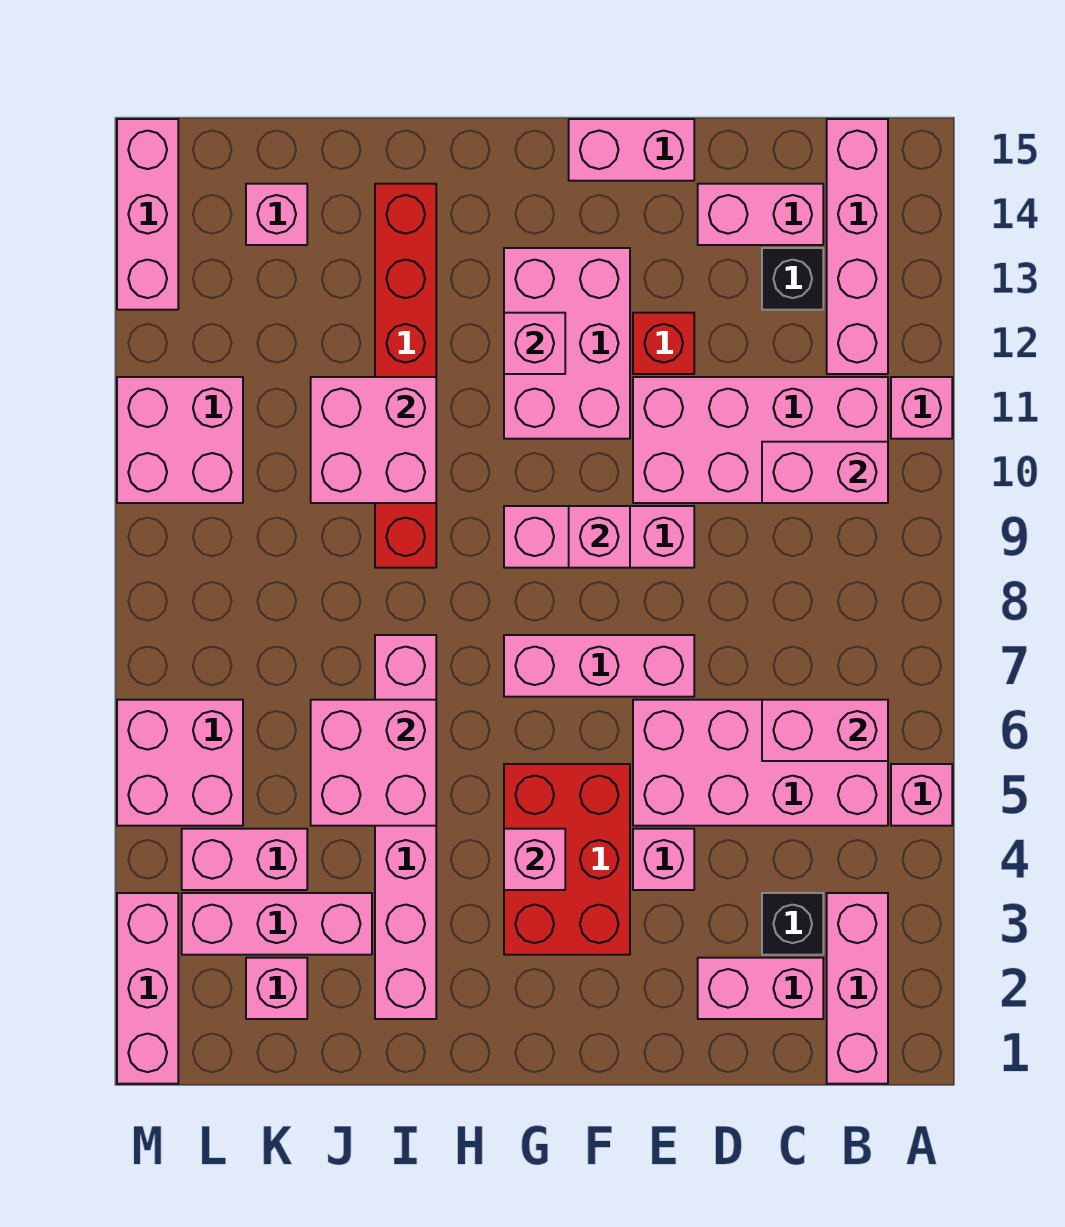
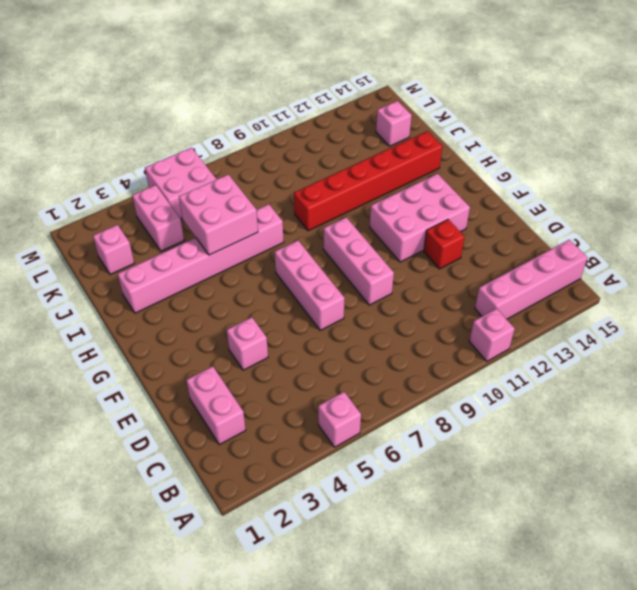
none -> pink brick B1:B3 level 1
none -> pink brick B5:E6 level 1
none -> pink brick B10:E11 level 1
none -> black brick C3 level 1

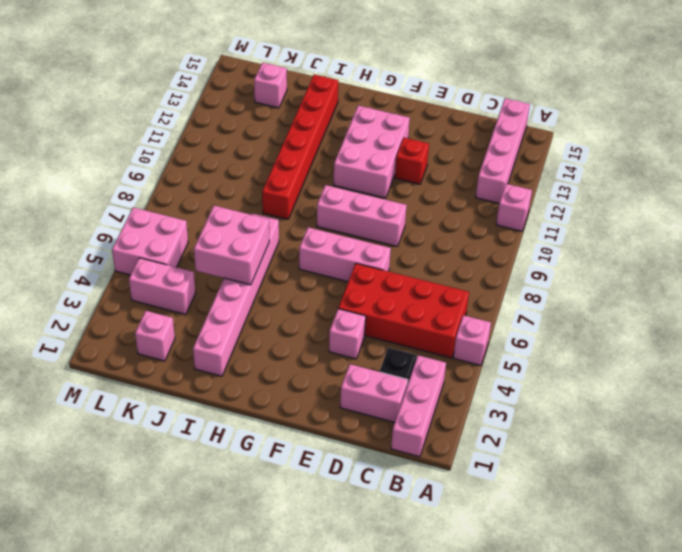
red brick B5:E6 level 1 -> pink brick B5:E6 level 1
none -> pink brick B10:E11 level 1
none -> black brick C13 level 1
none -> pink brick C14:D14 level 1
none -> pink brick E15:F15 level 1

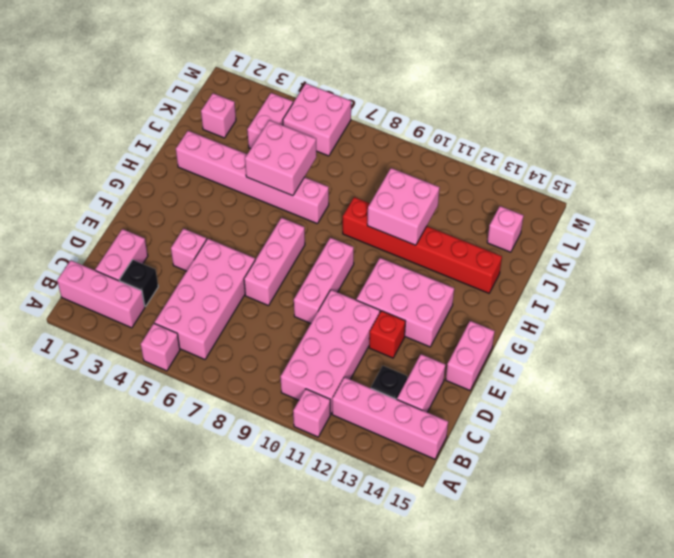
none -> red brick F3:G5 level 1
none -> pink brick J3:L3 level 1
none -> pink brick L10:M11 level 1
none -> pink brick M1:M3 level 1

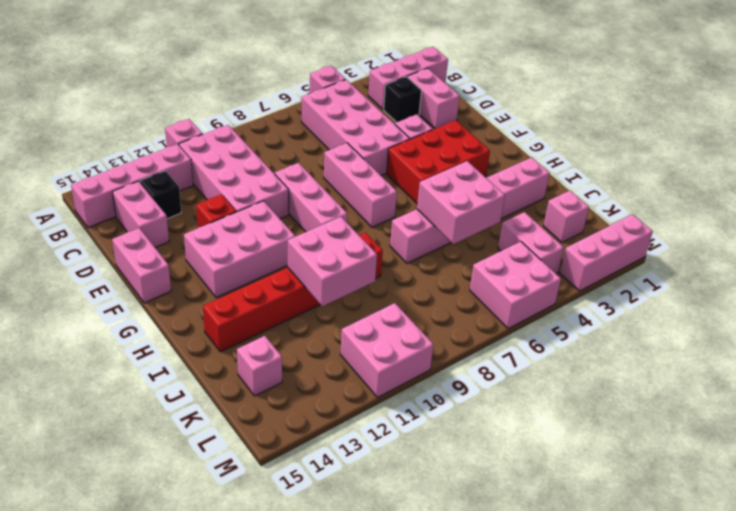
none -> pink brick J3:L3 level 1
none -> pink brick M13:M15 level 1
none -> pink brick B6:C6 level 2
none -> pink brick B10:C10 level 2

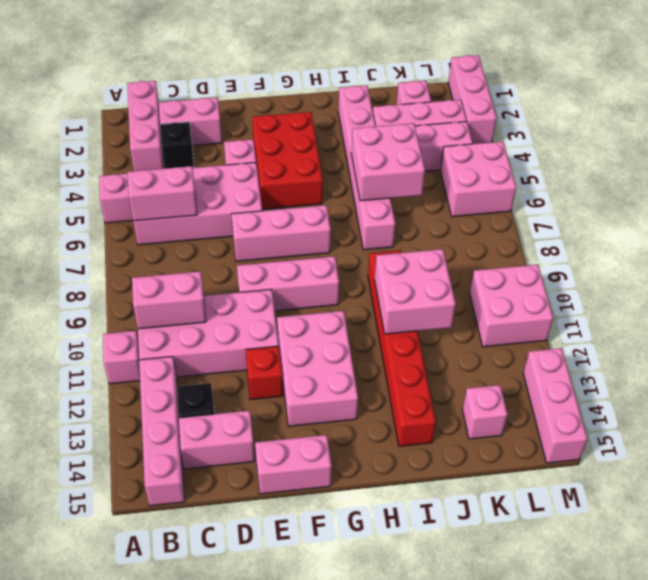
none -> pink brick F9 level 2
none -> pink brick G4 level 2
none -> pink brick G12 level 2

